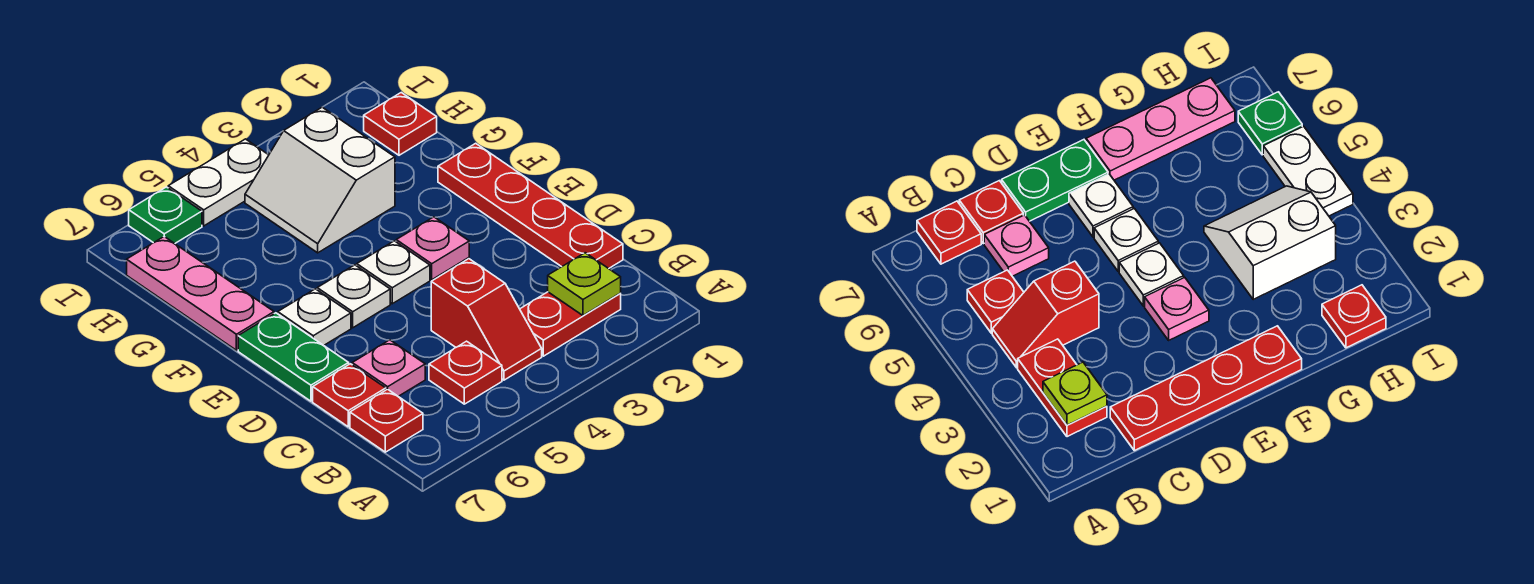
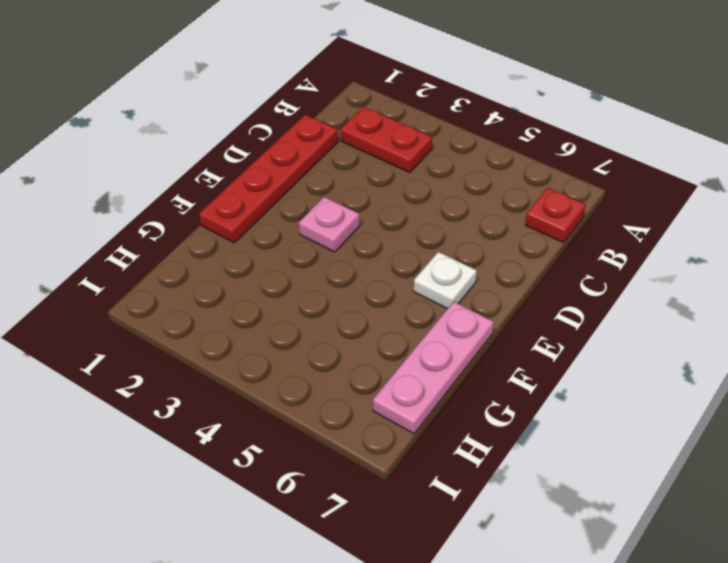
none -> red slope B4:C4 level 1 top C
none -> red plate B5 level 1
none -> pink plate C6 level 1

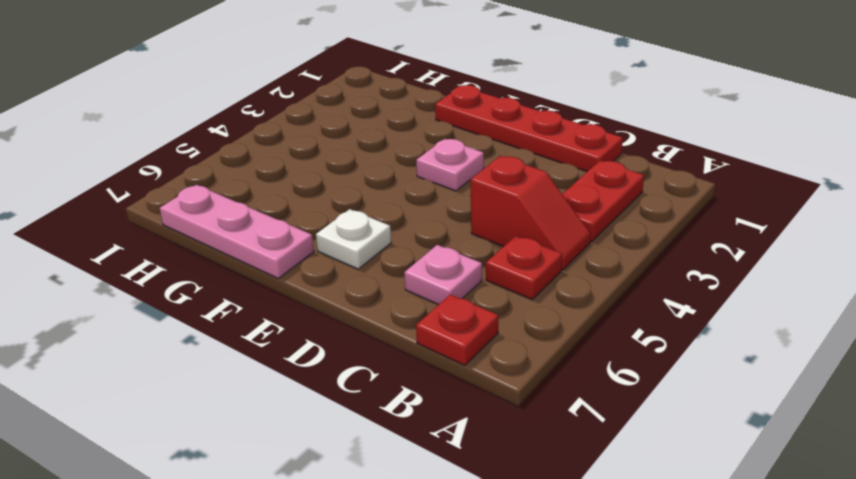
none -> red plate C7 level 1
none -> green plate D7:E7 level 1
none -> white plate E4 level 1

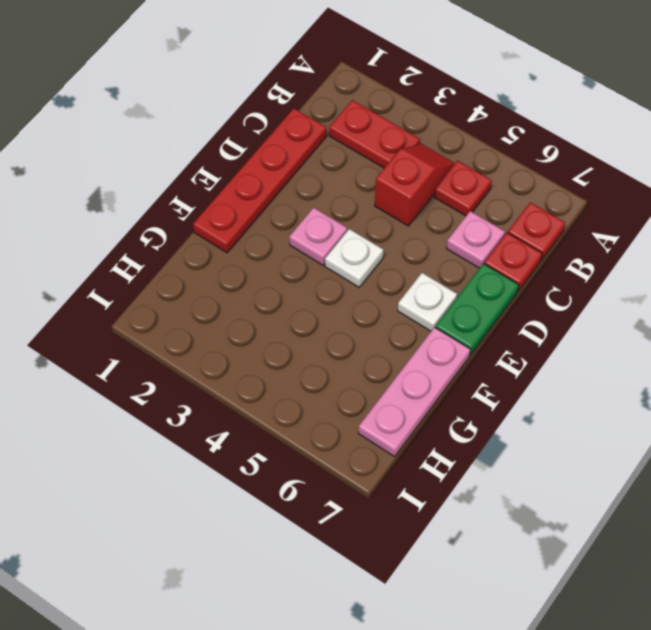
none -> white plate E5 level 1
none -> white slope G3:H4 level 1 top 3
none -> red plate H1 level 1

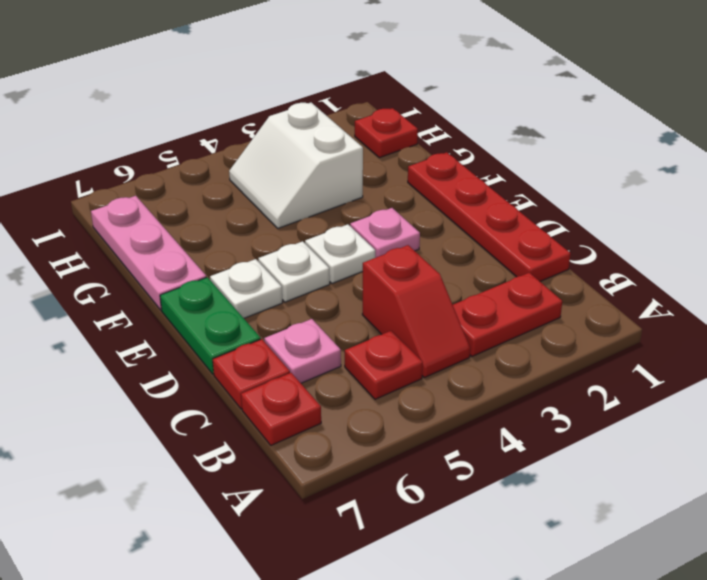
none -> white plate I4:I5 level 1
none -> green plate I6 level 1
none -> lime plate B2 level 2

